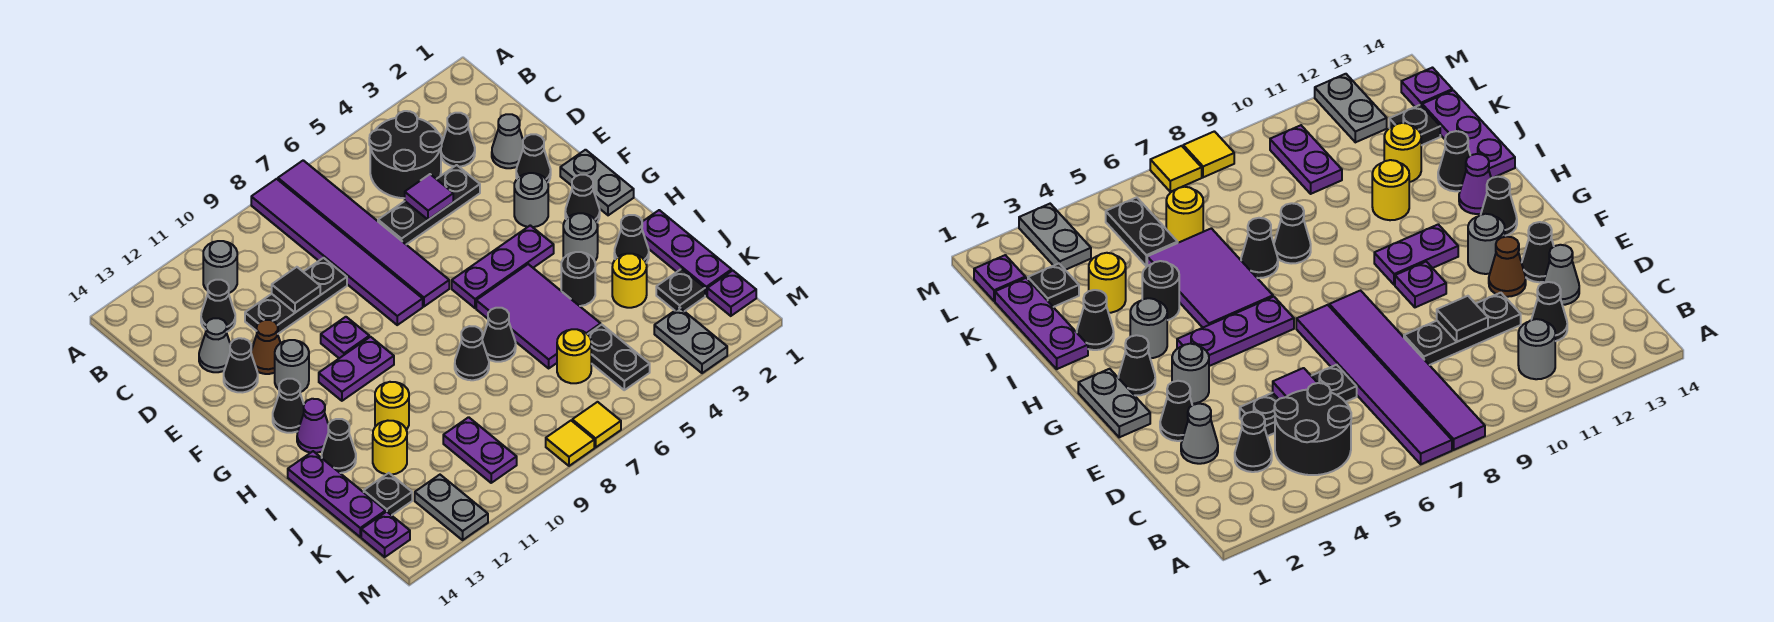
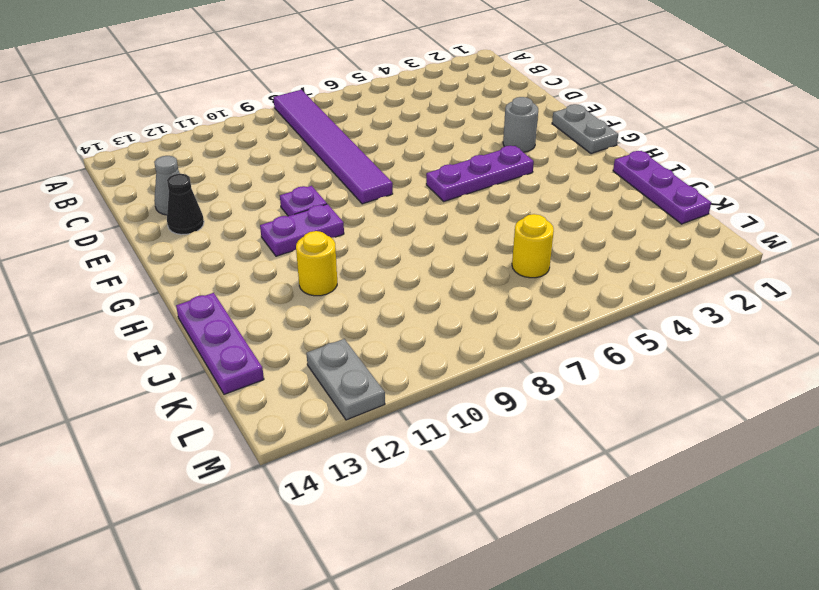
none -> purple tile A7:F7 level 1
none -> black round brick B4:C5 level 1
none -> grey round brick B11 level 1
none -> black cone C3 level 1

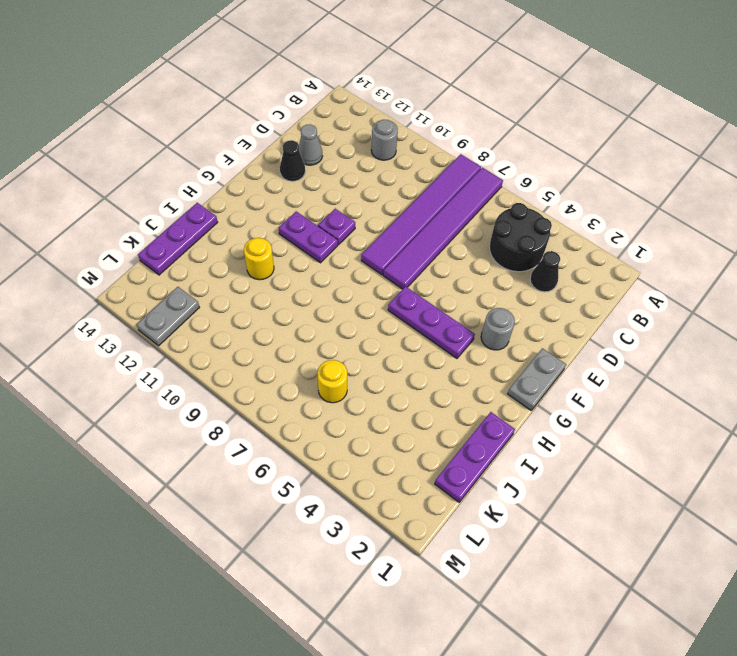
none -> black cone C12 level 1
none -> grey cone D2 level 1
none -> black plate D4:D6 level 1
none -> black plate D9:D11 level 1

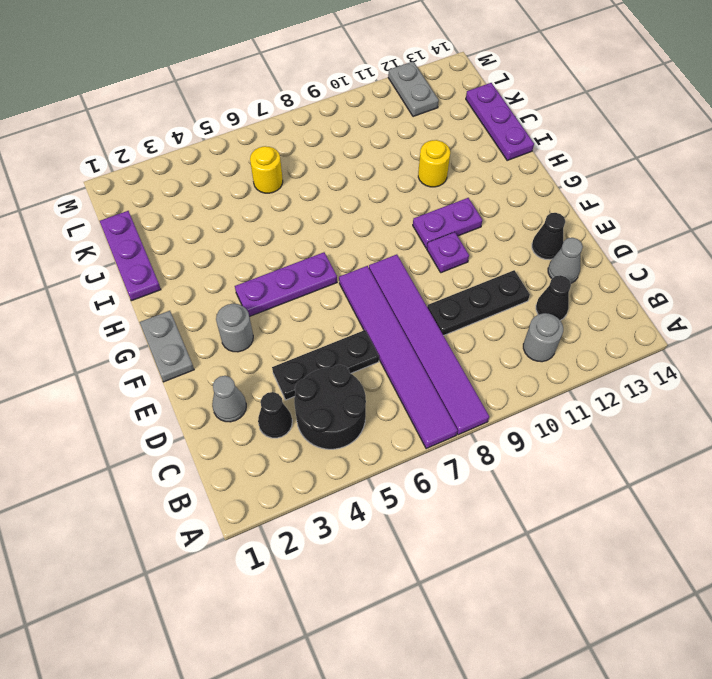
none -> black cone E2 level 1
none -> brown cone E12 level 1
none -> grey round brick F12 level 1
none -> black cone G2 level 1

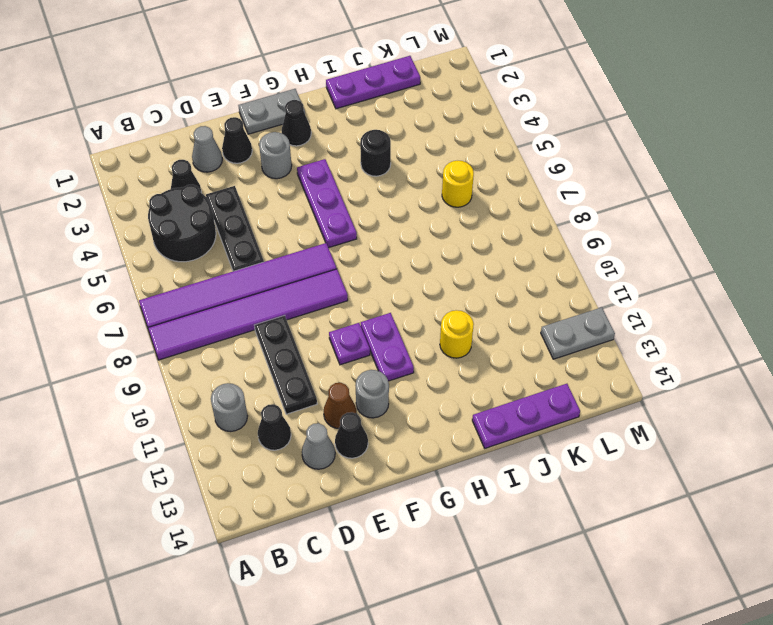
none -> black cone G13 level 1
none -> grey round brick H3 level 1
none -> purple tile H5:J6 level 1
none -> purple cone H13 level 1

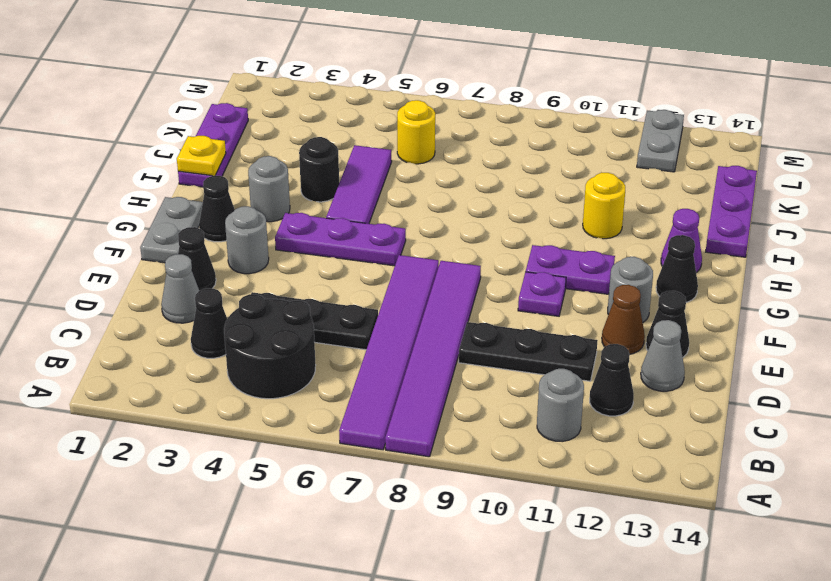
purple tile H5:J5 level 1 -> purple tile H5:J6 level 1
yellow plate I1 level 2 -> none
none -> black cone I2 level 1
none -> black cone I7 level 1
none -> black cone I8 level 1
none -> black cone I13 level 1

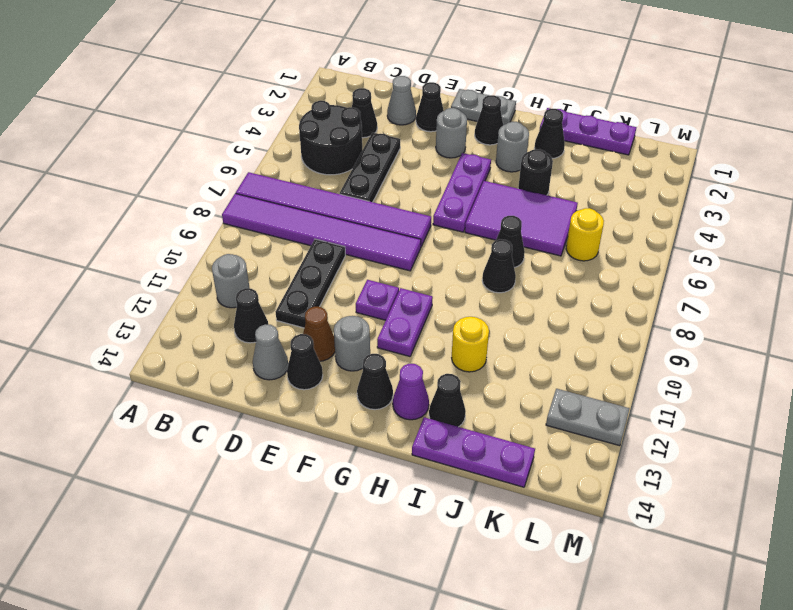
none -> yellow round brick J3 level 1
none -> yellow round brick J12 level 1
none -> black plate K2 level 1
none -> black plate K5:L5 level 1

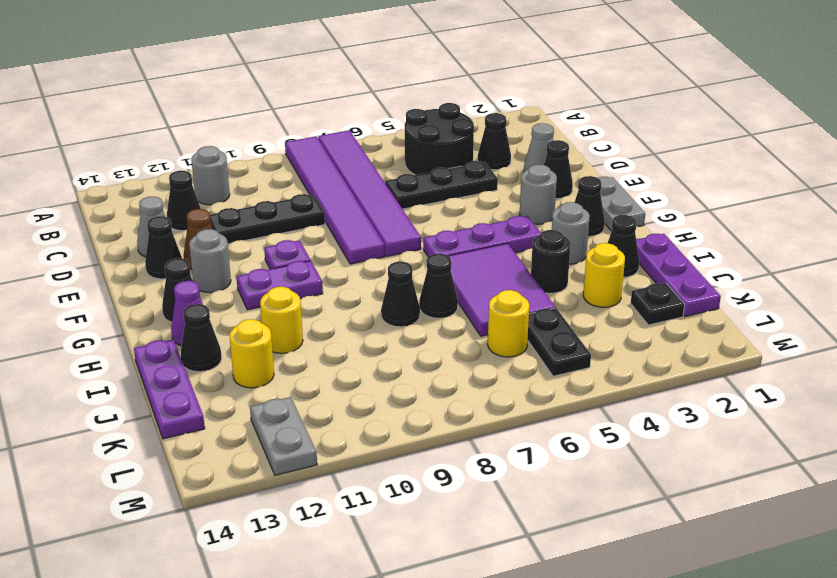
none -> purple plate K10:L10 level 1
none -> black plate K13 level 1
none -> purple plate L1 level 1
none -> grey plate L3:M3 level 1

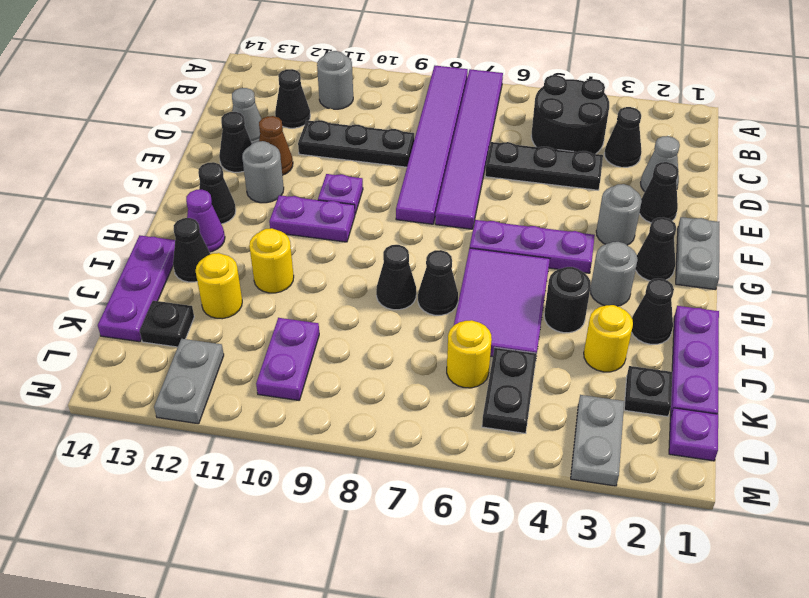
none -> purple plate L14 level 1
none -> yellow tile M7 level 1
none -> yellow tile M8 level 1
none -> purple tile D5 level 2

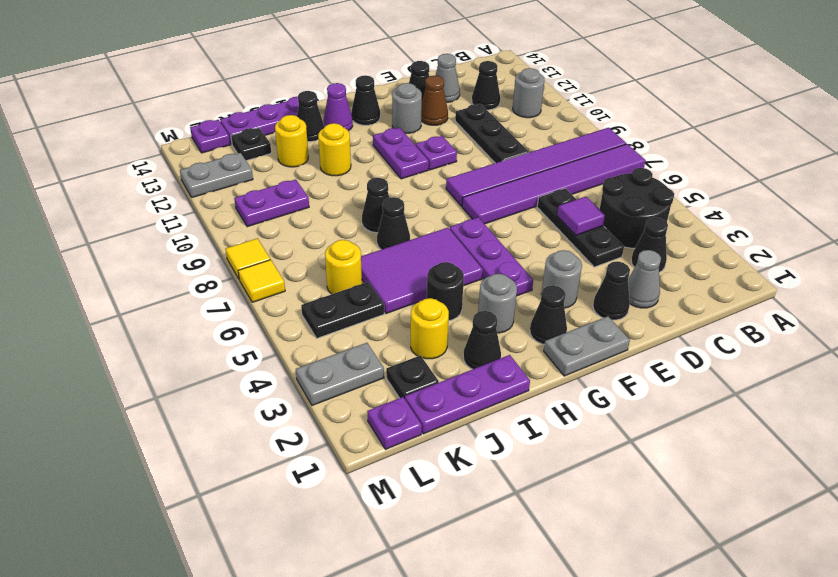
none -> black tile D10 level 2

